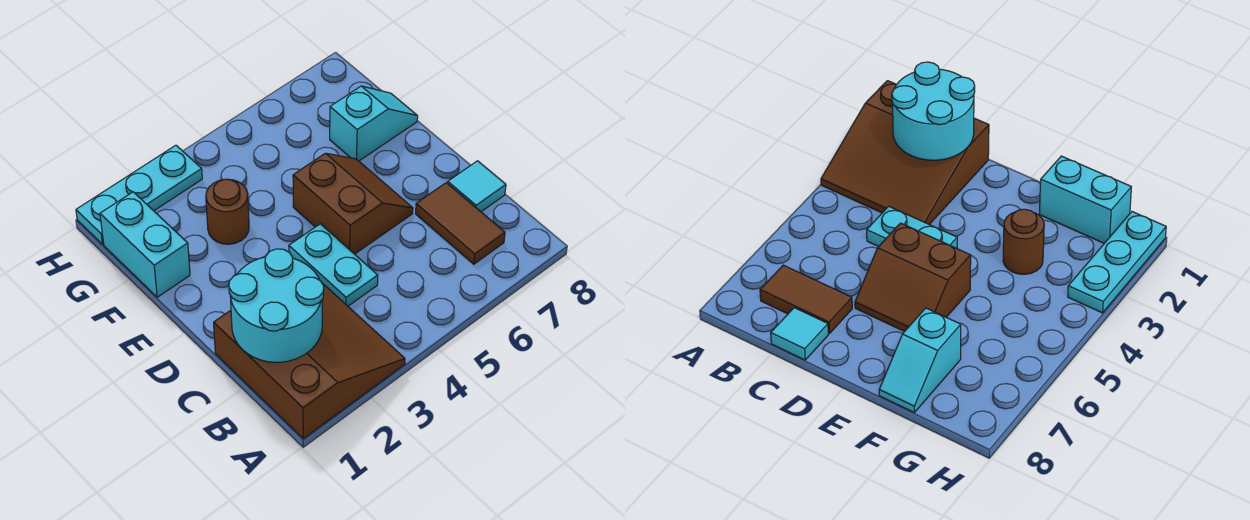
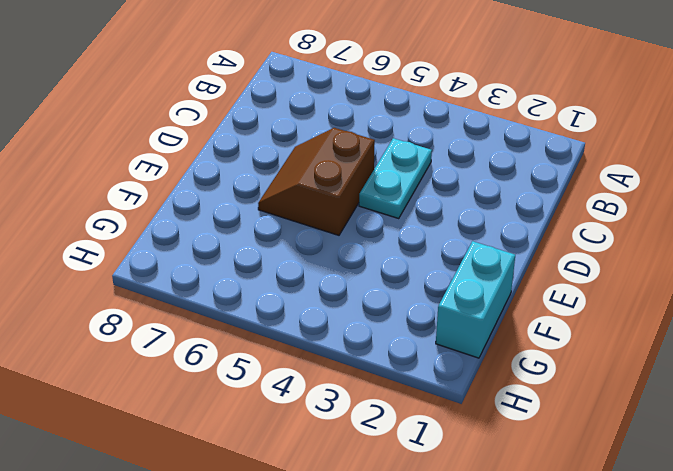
none -> brown slope A1:C3 level 1 top 1
none -> brown tile B7:C7 level 1

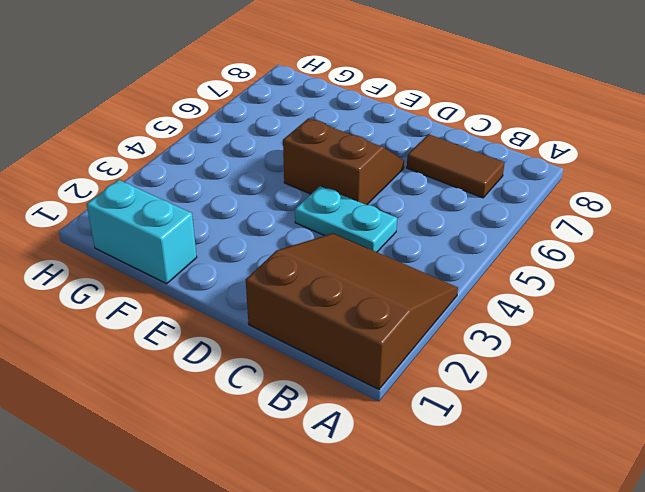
none -> cyan tile C8 level 1
none -> brown round brick F3 level 1

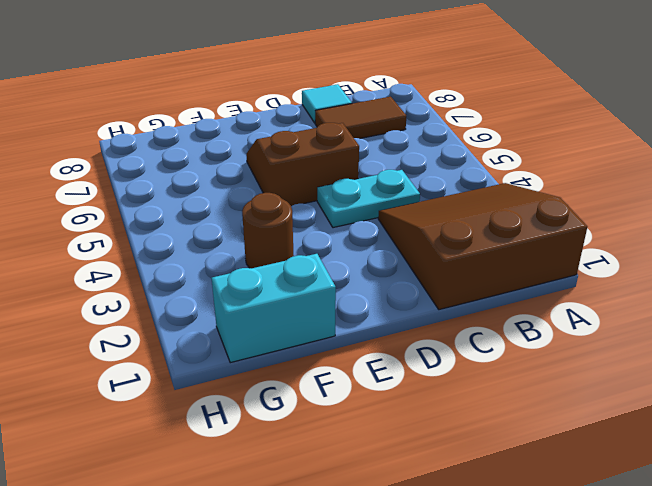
none -> cyan slope F7:F8 level 1 top 7
none -> cyan plate H1:H3 level 1

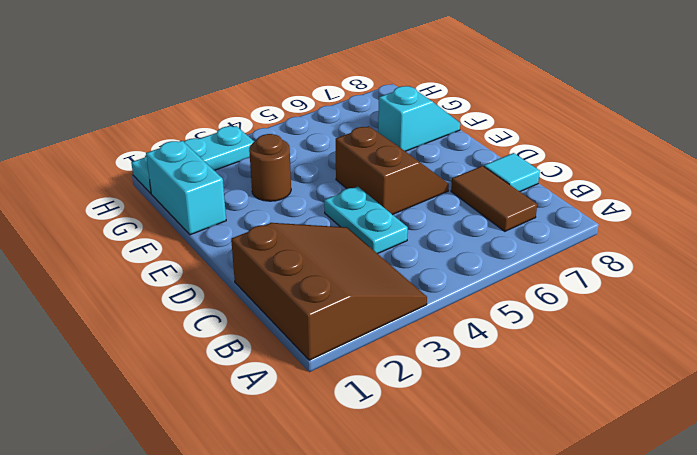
none -> cyan round brick B1:C2 level 2

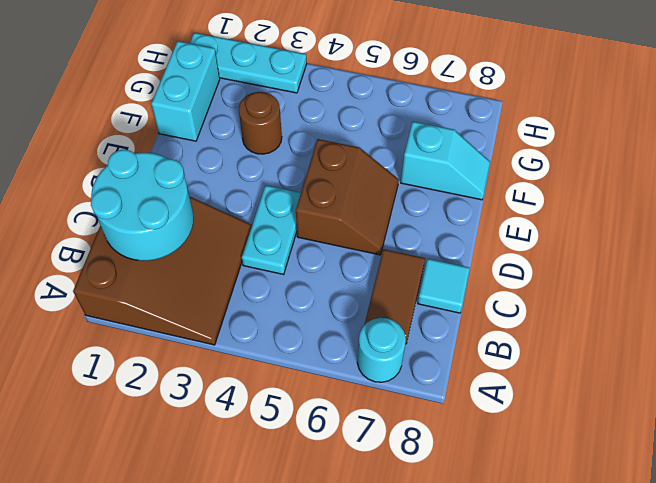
cyan round brick A7 level 1 -> none

